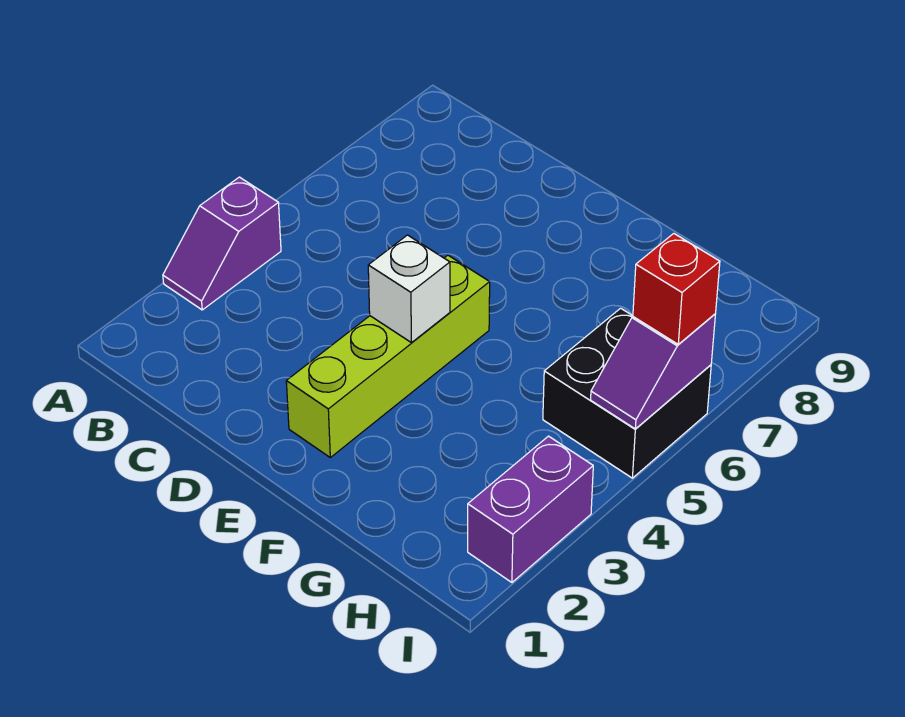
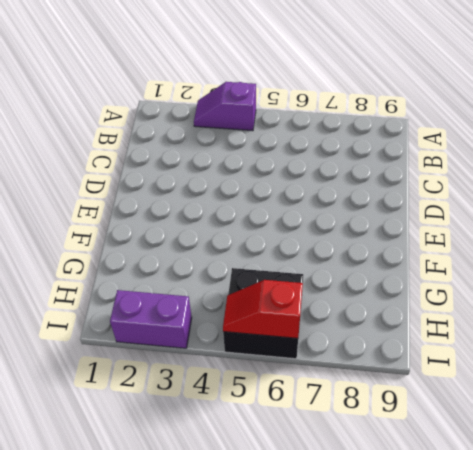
red slope I5:I6 level 2 top 6 -> purple slope I5:I6 level 2 top 6
none -> lime brick E2:E5 level 1
none -> white brick E4 level 2

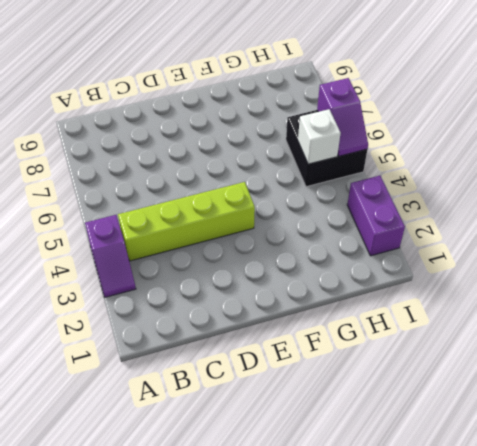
lime brick B4:E4 level 1 -> lime brick E2:E5 level 1
white brick H5 level 2 -> white brick E4 level 2
none -> red brick I6 level 3

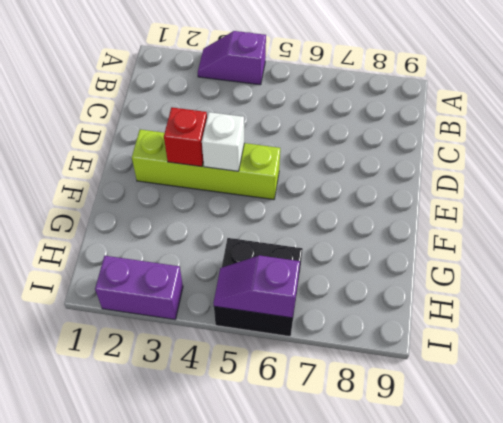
red brick E3 level 2 -> red brick I6 level 3

